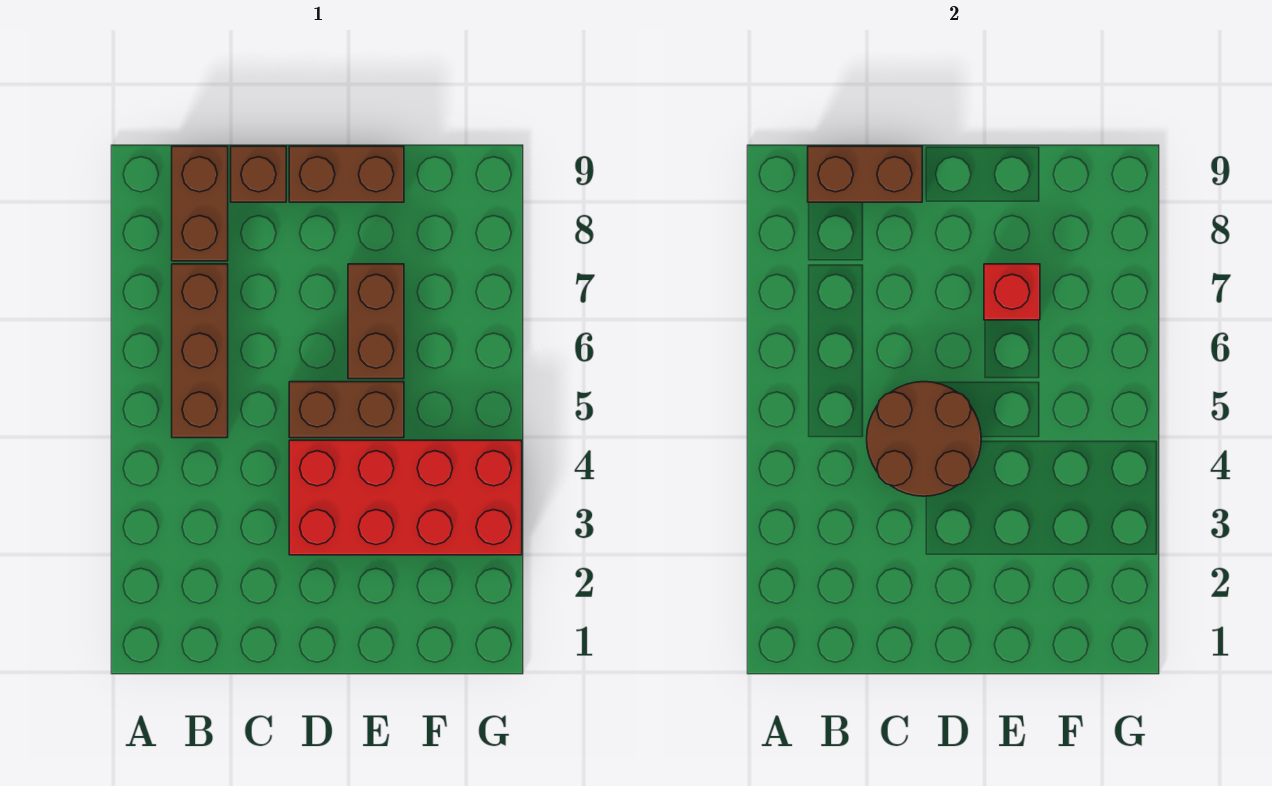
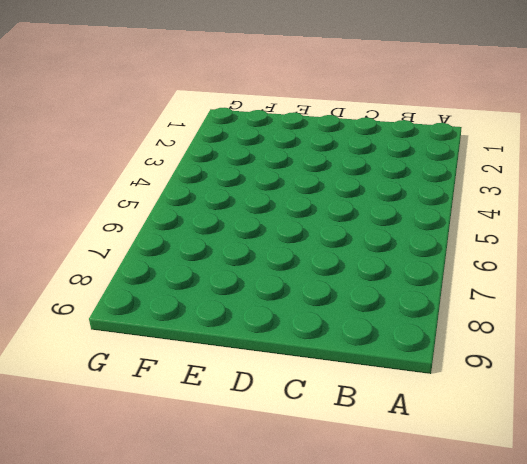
none -> brown brick B5:B7 level 1
none -> brown brick B8:B9 level 1

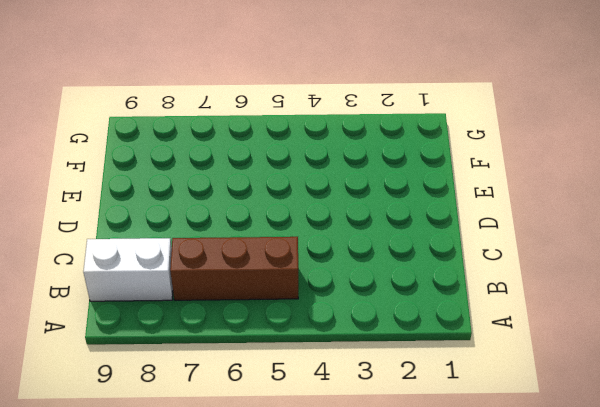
white brick B8:B9 level 1 -> brown brick B8:B9 level 1
none -> brown brick C9 level 1
none -> red brick D3:G4 level 1

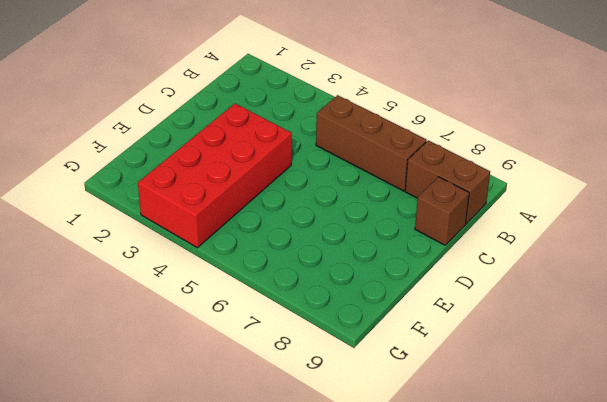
none -> brown brick D5:E5 level 1
none -> brown brick D9:E9 level 1

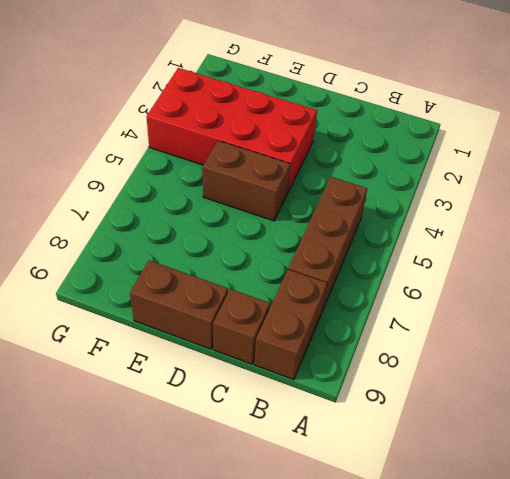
none -> brown brick E6:E7 level 1
none -> brown brick B9:C9 level 2

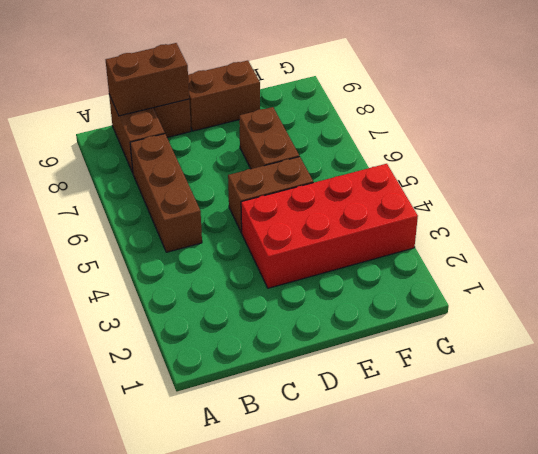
none -> brown round brick C4:D5 level 2
none -> red brick E7 level 2

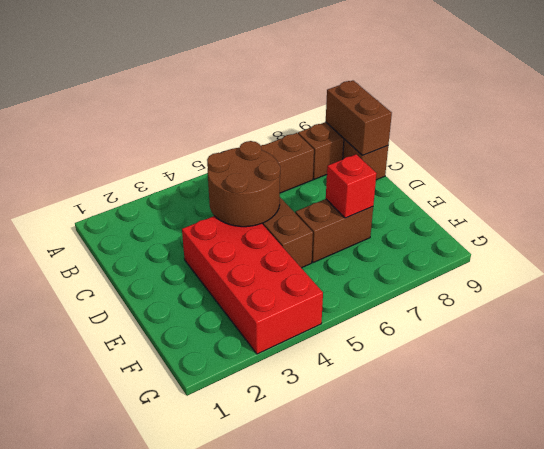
none -> brown brick D9:E9 level 1

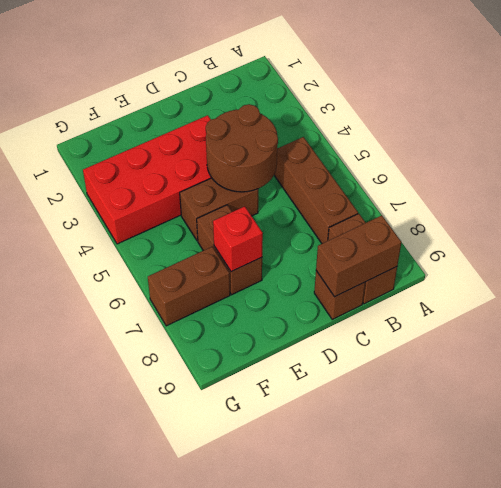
brown brick F7:G7 level 1 -> brown brick D9:E9 level 1

